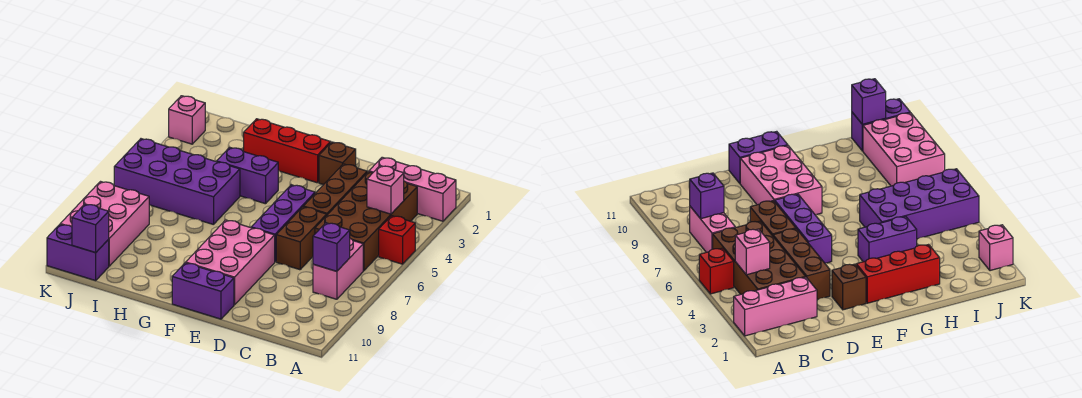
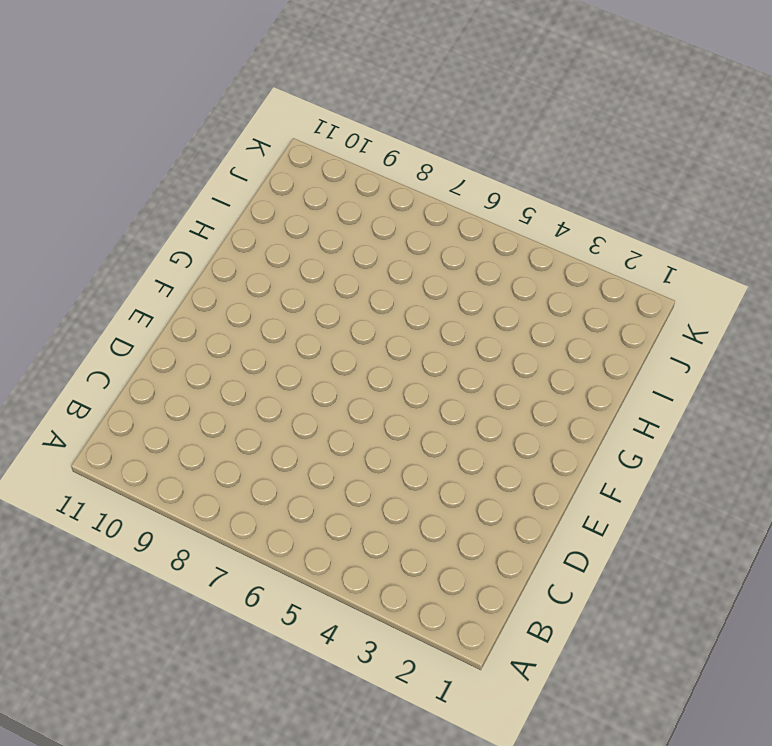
none -> pink brick A2:C2 level 1
none -> red brick A5 level 1
none -> brown brick B3:C6 level 1

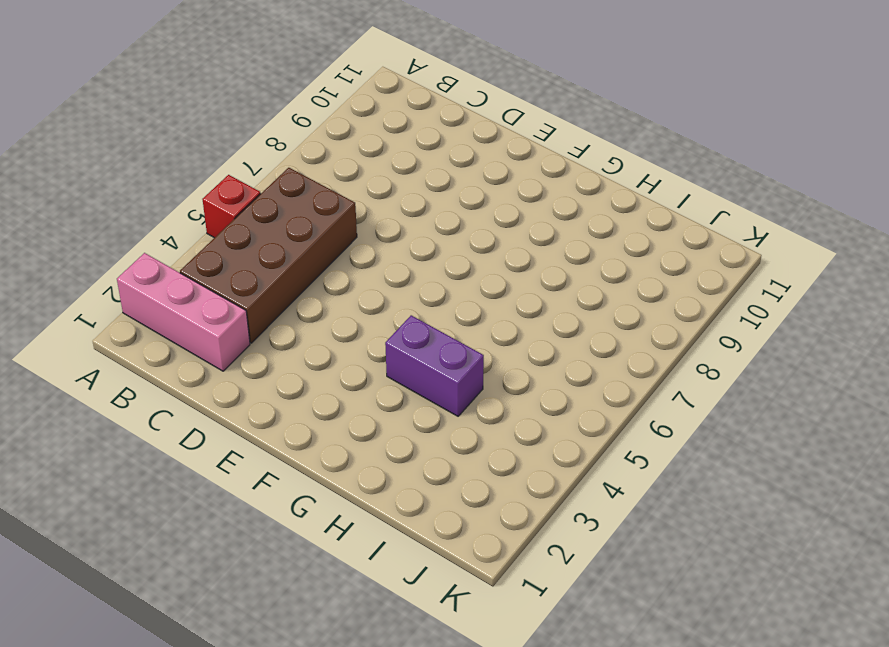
none -> pink brick B7:B8 level 1
none -> brown brick D3:D5 level 1
none -> brown brick D6:D7 level 1

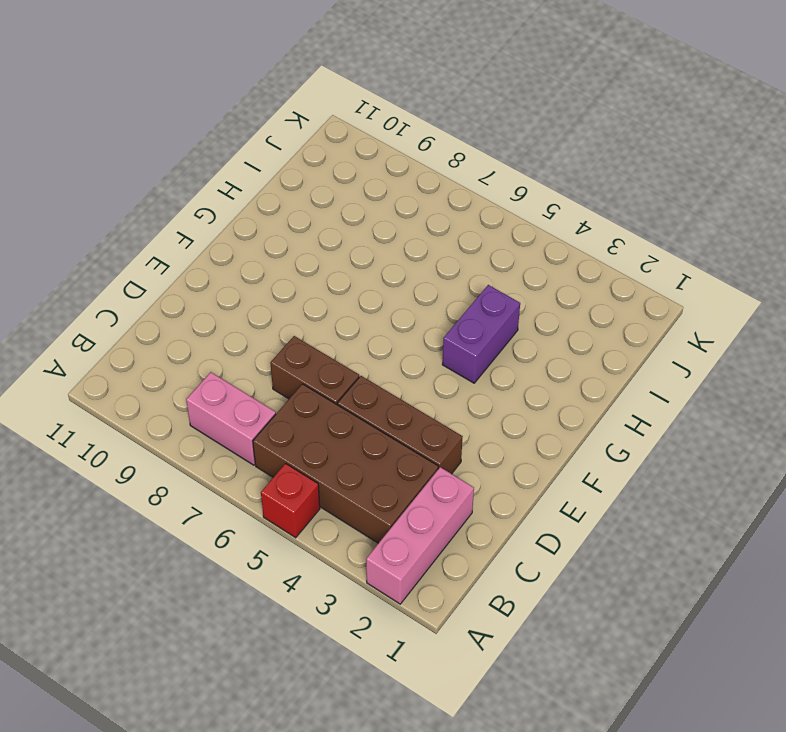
none -> brown brick E2 level 1
none -> purple brick E5:E7 level 1
none -> pink brick E8:F10 level 1

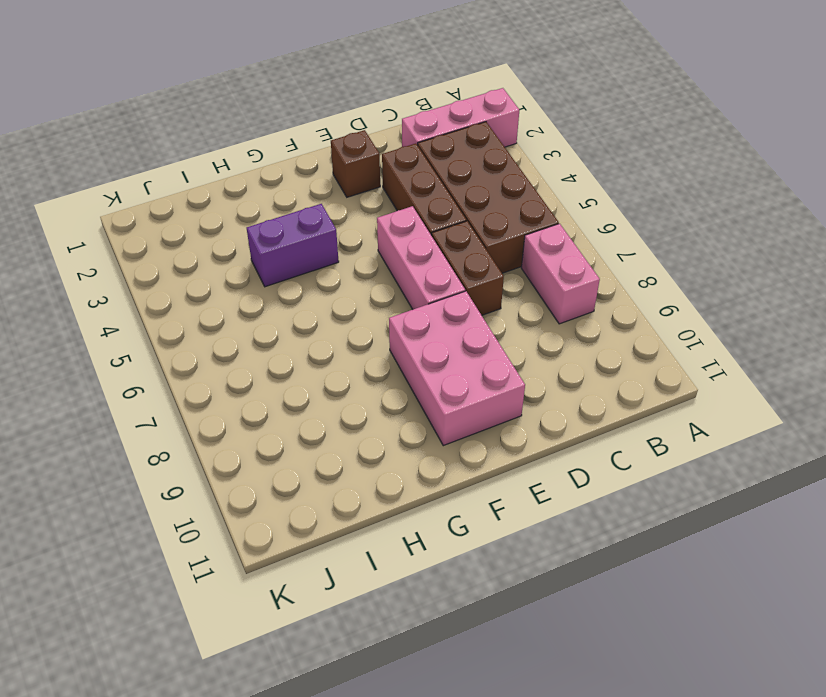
pink brick E5:E7 level 1 -> purple brick E5:E7 level 1
none -> red brick A5 level 1
none -> purple brick E11:F11 level 1
none -> red brick F2:H2 level 1

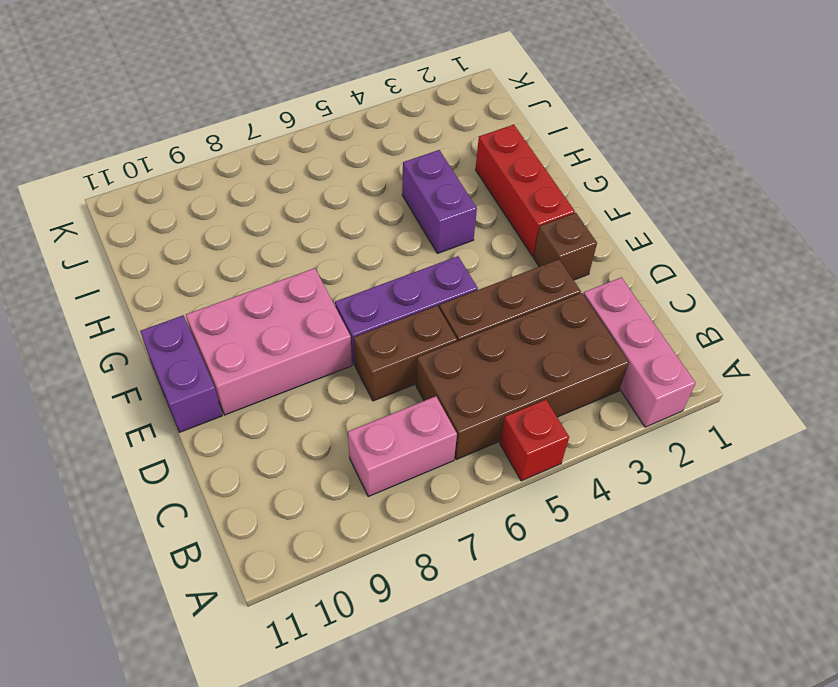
none -> purple brick H5:K6 level 1
none -> pink brick J8:K10 level 1
none -> purple brick J11:K11 level 1

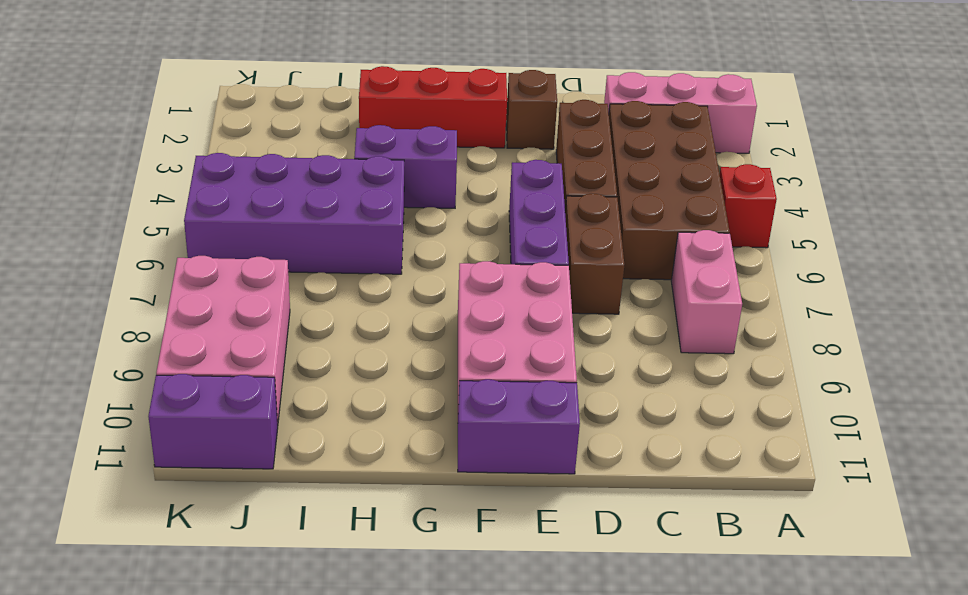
none -> pink brick K2 level 1
none -> pink brick B4 level 2
none -> purple brick B8 level 2

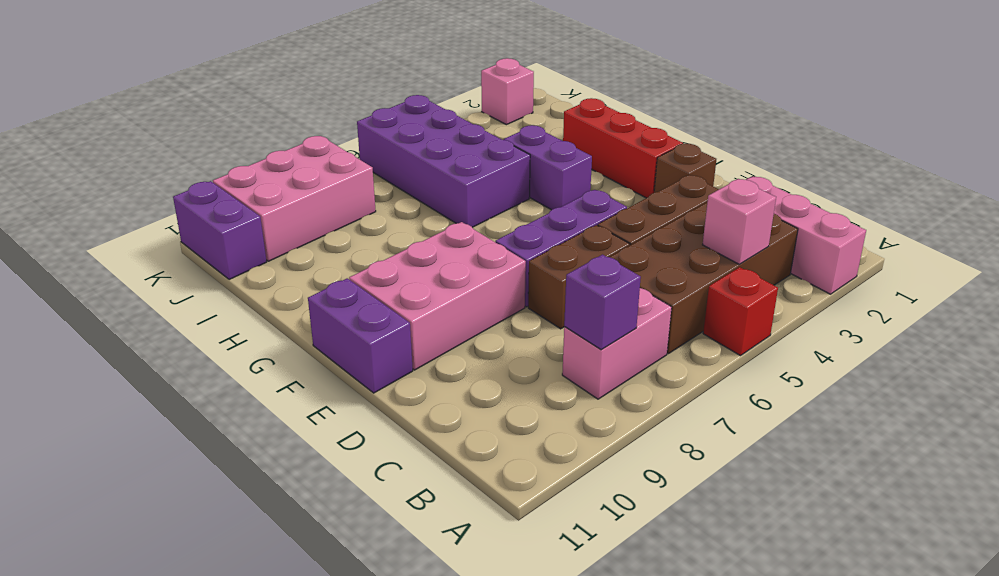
none -> purple brick J11 level 2

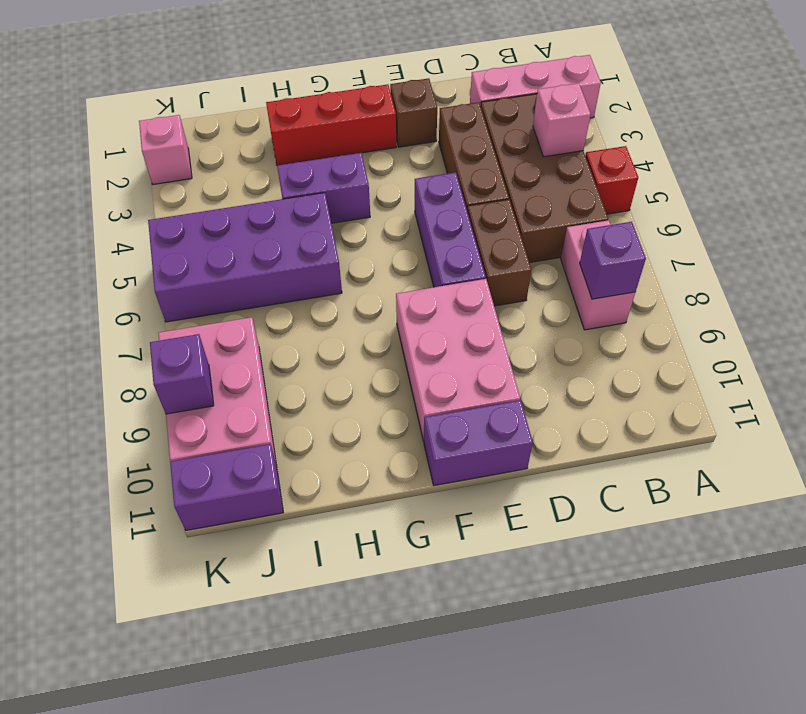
purple brick K9 level 2 -> purple brick J11 level 2

